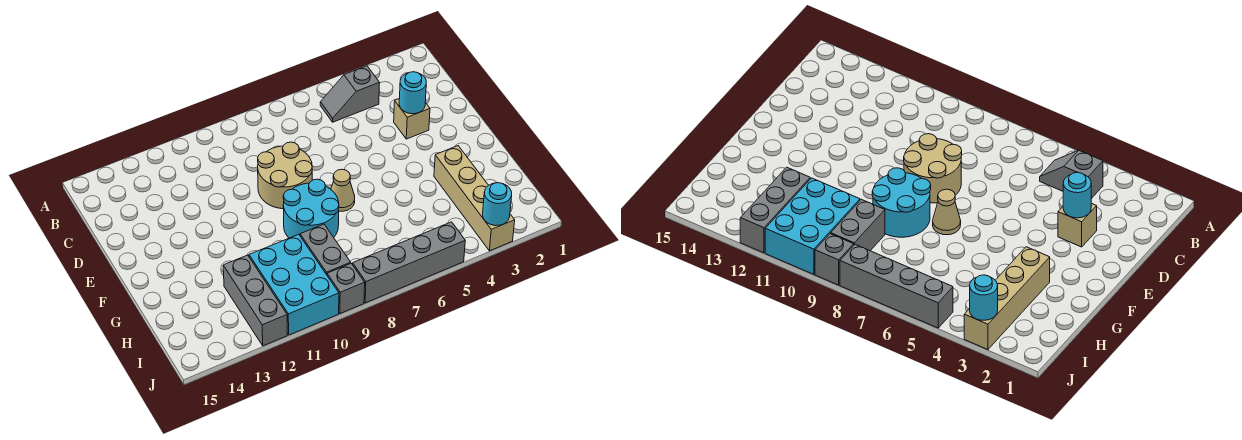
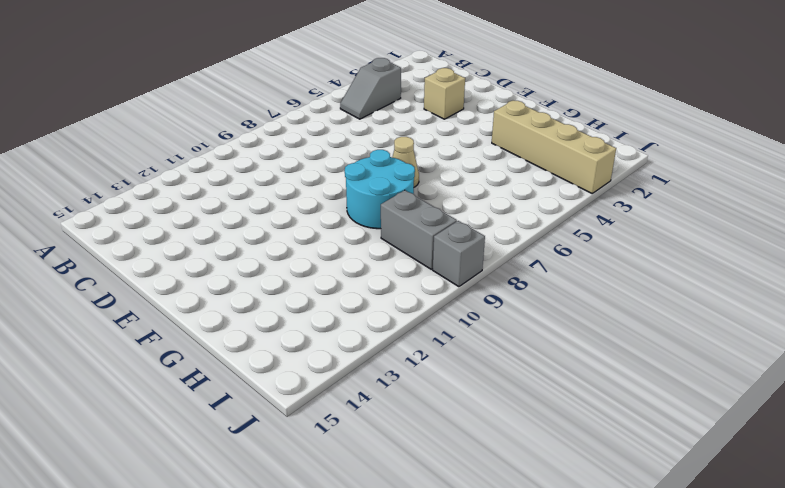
none -> tan round brick D8:E9 level 1
none -> cyan brick H10:J11 level 1
none -> grey brick H12:J12 level 1

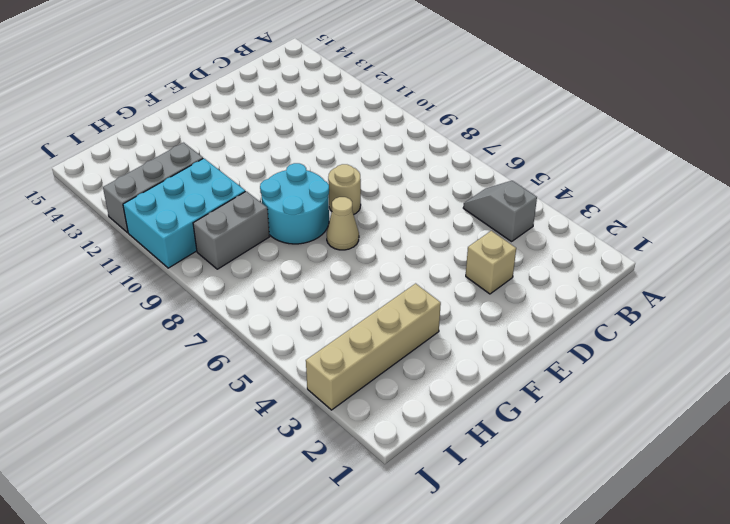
tan round brick E8 level 1 -> tan round brick D8:E9 level 1
none -> grey brick J5:J8 level 1
none -> grey brick J9 level 1
none -> cyan round brick D3 level 2

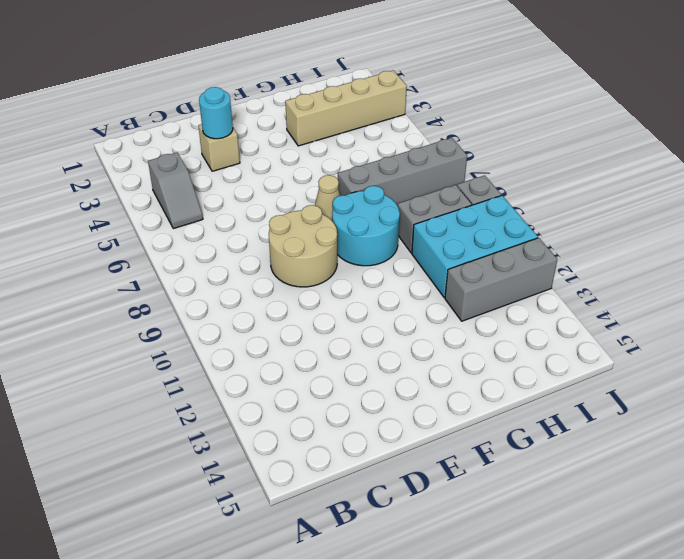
grey brick G7:J7 level 1 -> grey brick J5:J8 level 1
none -> cyan round brick J3 level 2

